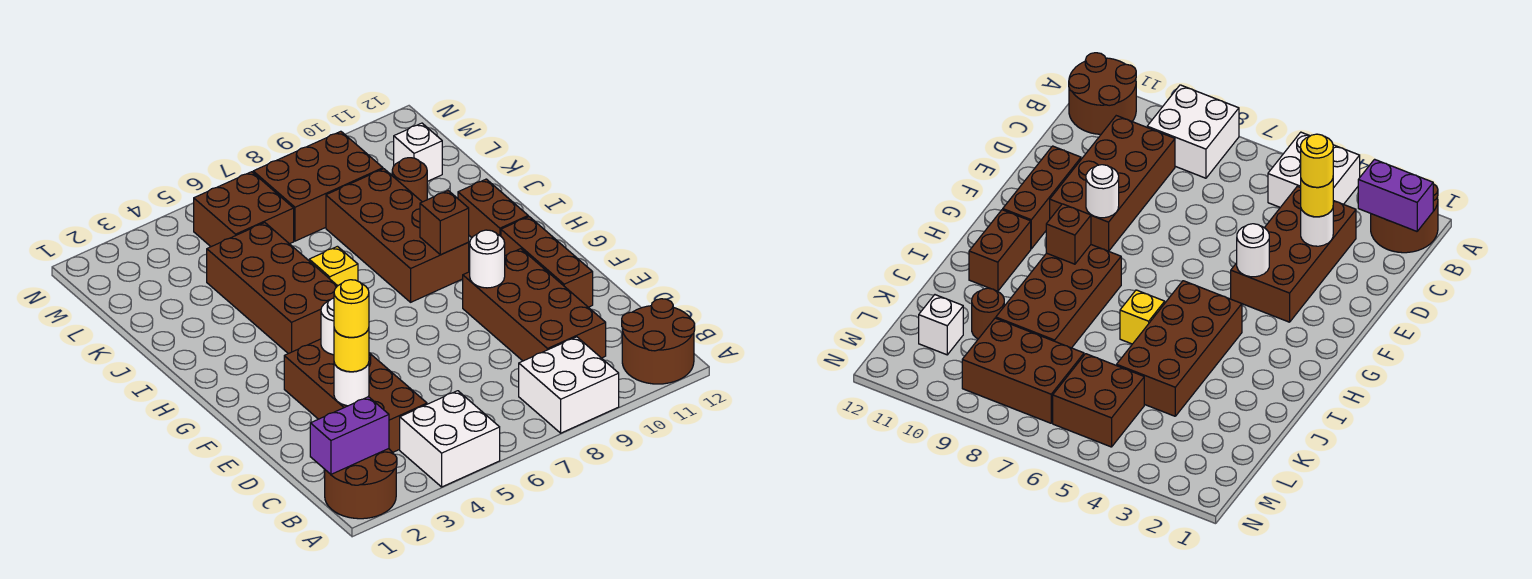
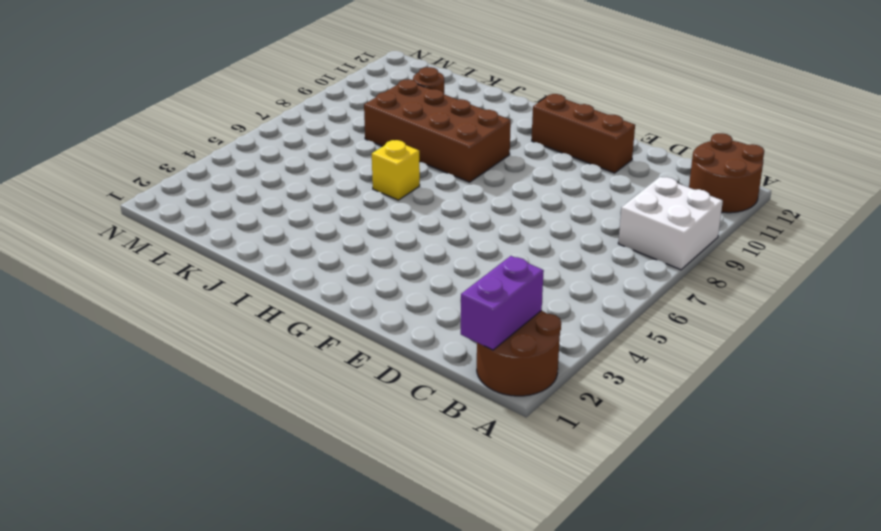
none -> white brick A4:B5 level 1
none -> brown brick C3:F4 level 1
none -> brown brick C9:F10 level 1

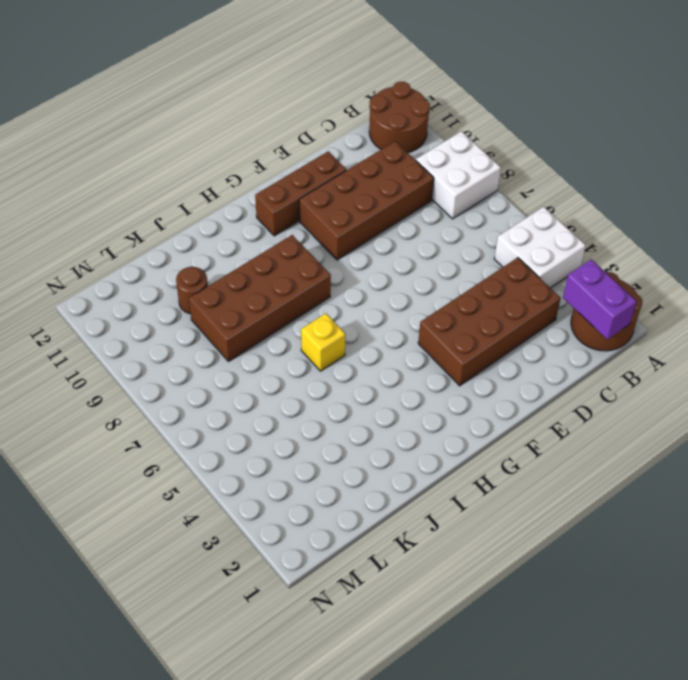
none -> brown brick H4:K5 level 1
none -> brown brick H11:I11 level 1
none -> brown brick L5:M6 level 1

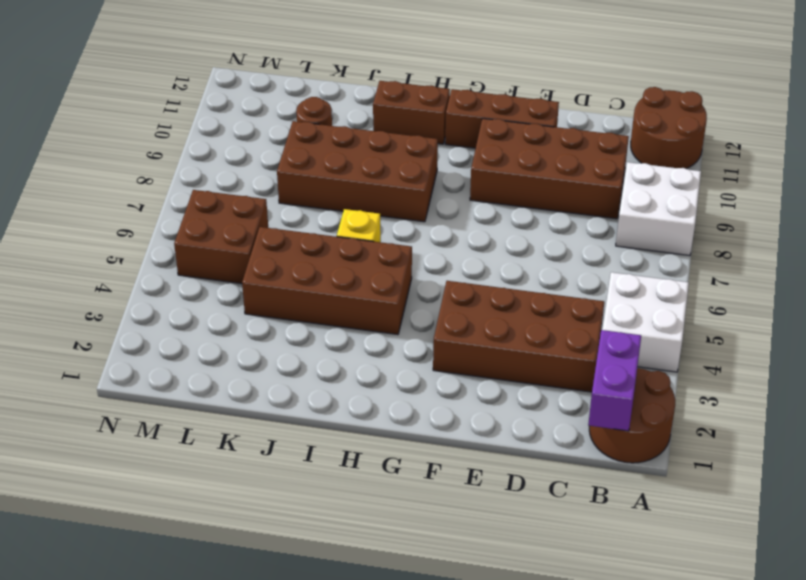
none -> brown brick L7:M9 level 1
none -> white brick L11 level 1
none -> white round brick D3 level 2

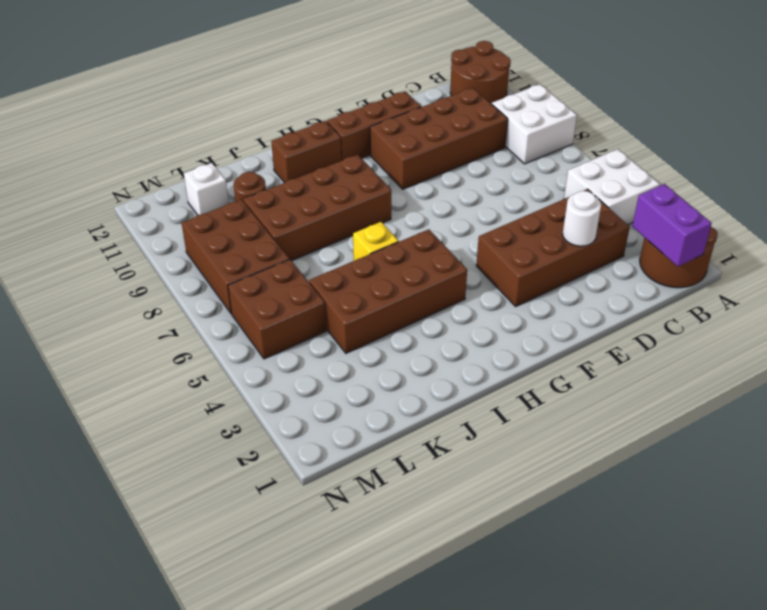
none -> white round brick F4 level 2
none -> white round brick F9 level 2
none -> brown brick H9 level 2

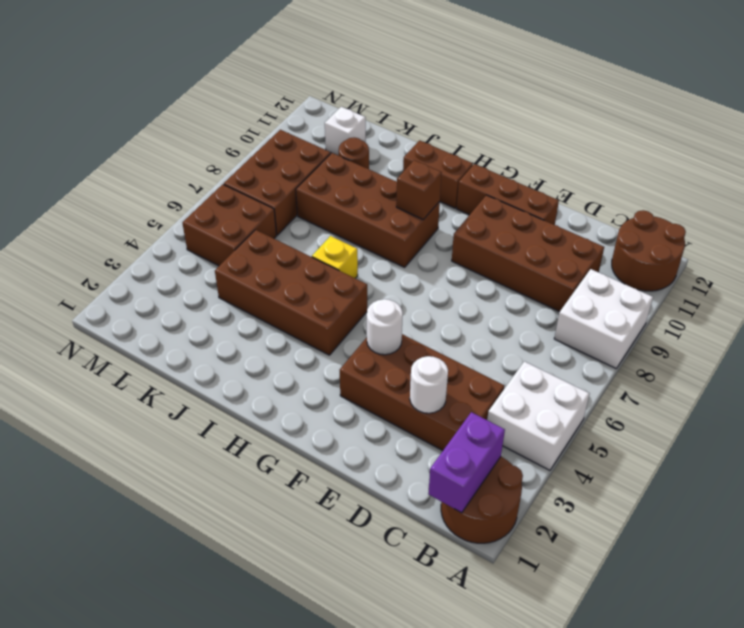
none -> white round brick F9 level 2
none -> yellow round brick D3 level 3
none -> yellow round brick D3 level 4

